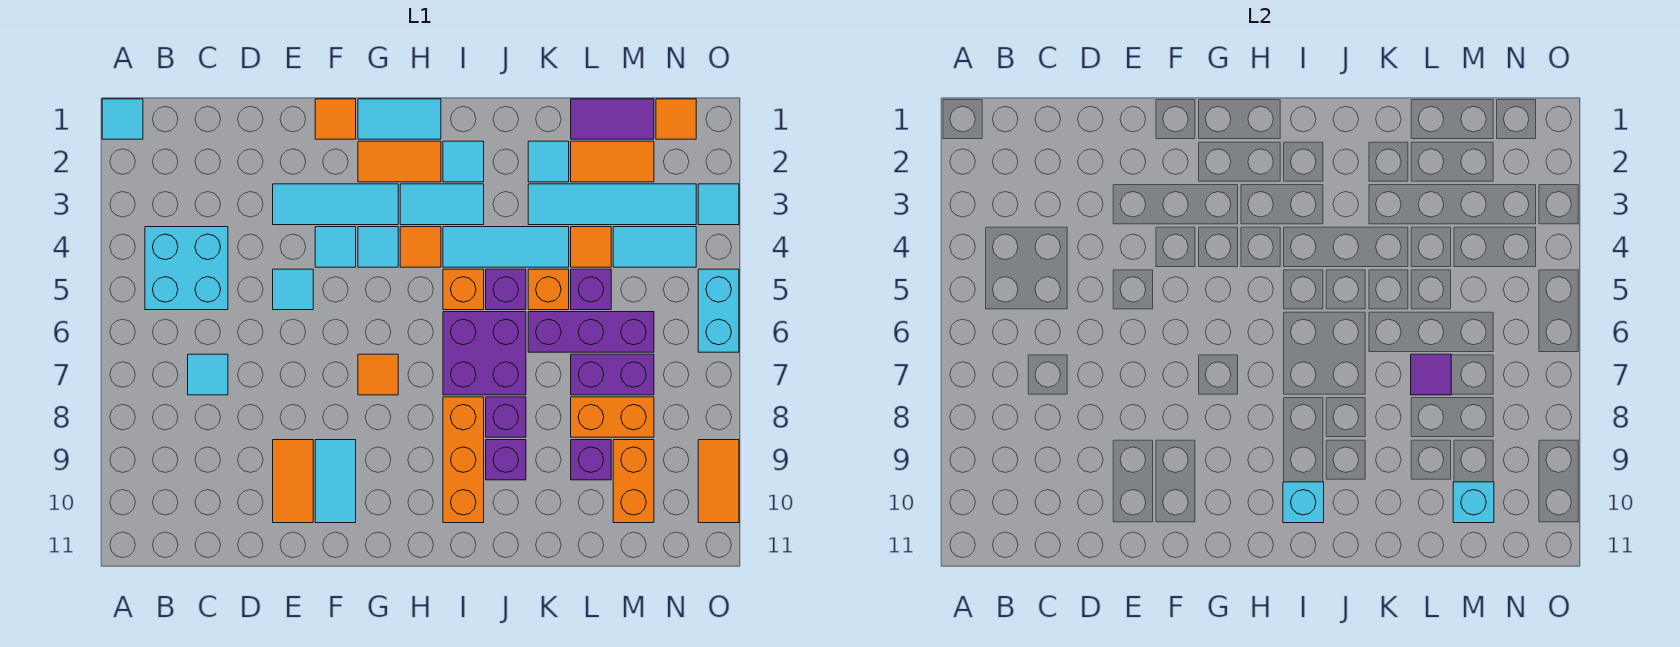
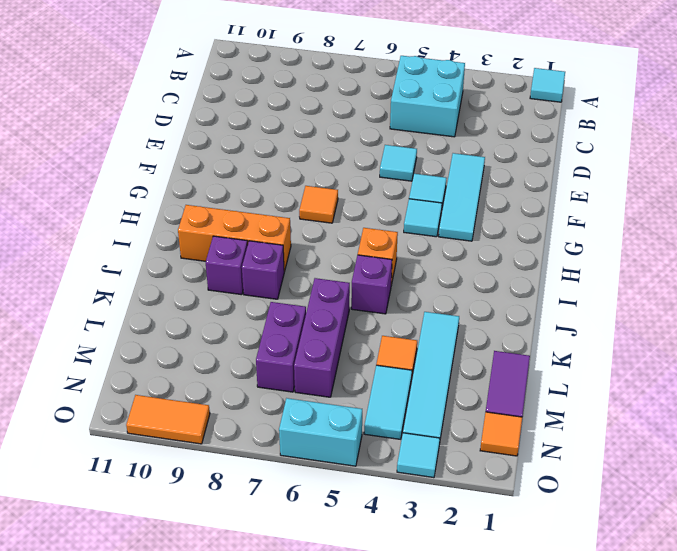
none -> cyan tile C7 level 1
none -> orange tile E9:E10 level 1
none -> orange tile F1 level 1
none -> cyan tile F9:F10 level 1

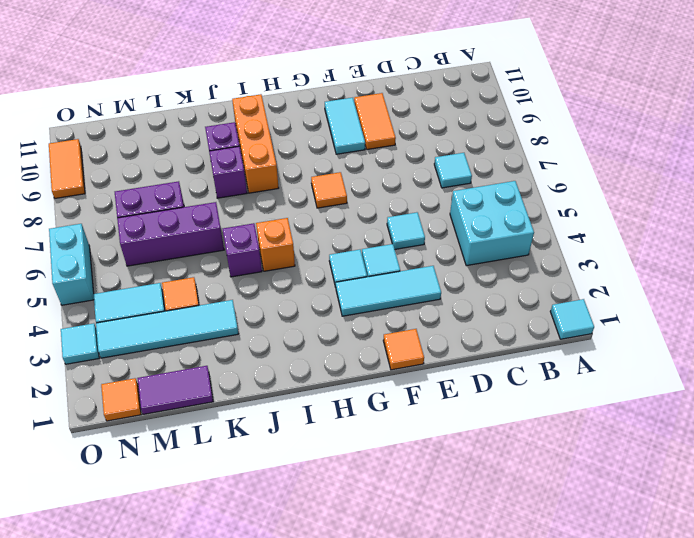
none -> cyan tile G1:H1 level 1
none -> orange tile G2:H2 level 1
none -> cyan tile H3:I3 level 1
none -> orange tile H4 level 1

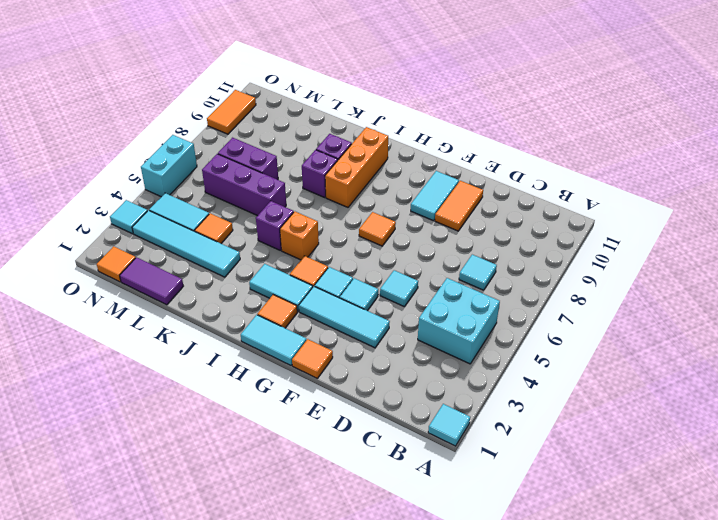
orange tile H2 level 1 -> orange tile G2:H2 level 1
none -> cyan tile I2 level 1
none -> cyan tile I4:K4 level 1
none -> purple brick I6:J7 level 1
none -> cyan tile K2 level 1

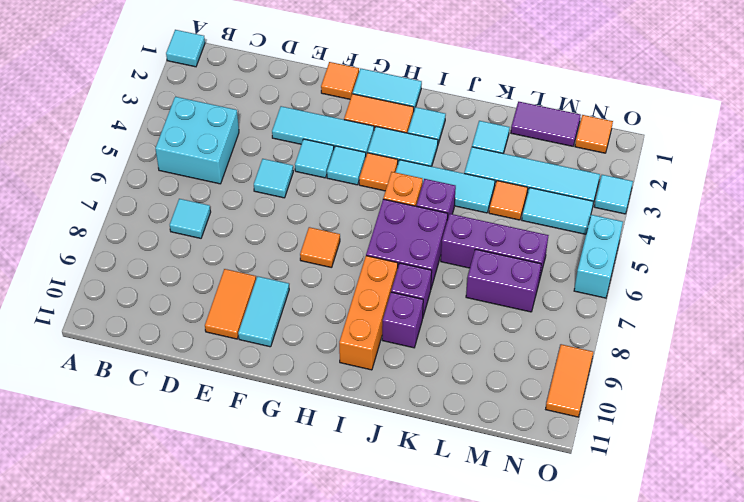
none -> orange brick K5 level 1
none -> orange tile L2:M2 level 1
none -> purple brick L5 level 1
none -> orange brick L8:M8 level 1

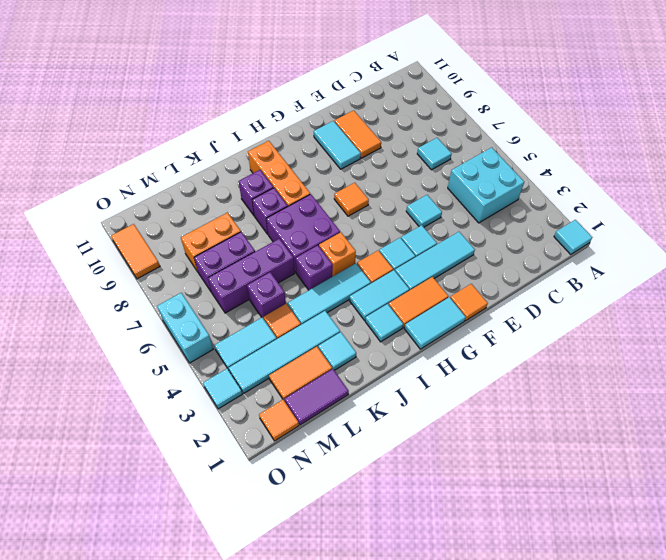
none -> orange brick K5 level 1
none -> purple brick L9 level 1
none -> orange brick M9:M10 level 1
none -> cyan brick I10 level 2

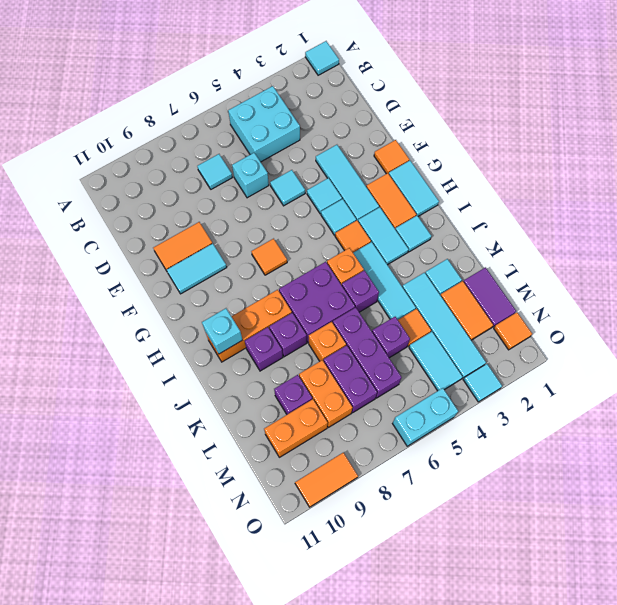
cyan brick D6 level 1 -> cyan brick M10 level 2
orange brick K7 level 1 -> orange brick K5 level 1
none -> purple tile L7 level 2

